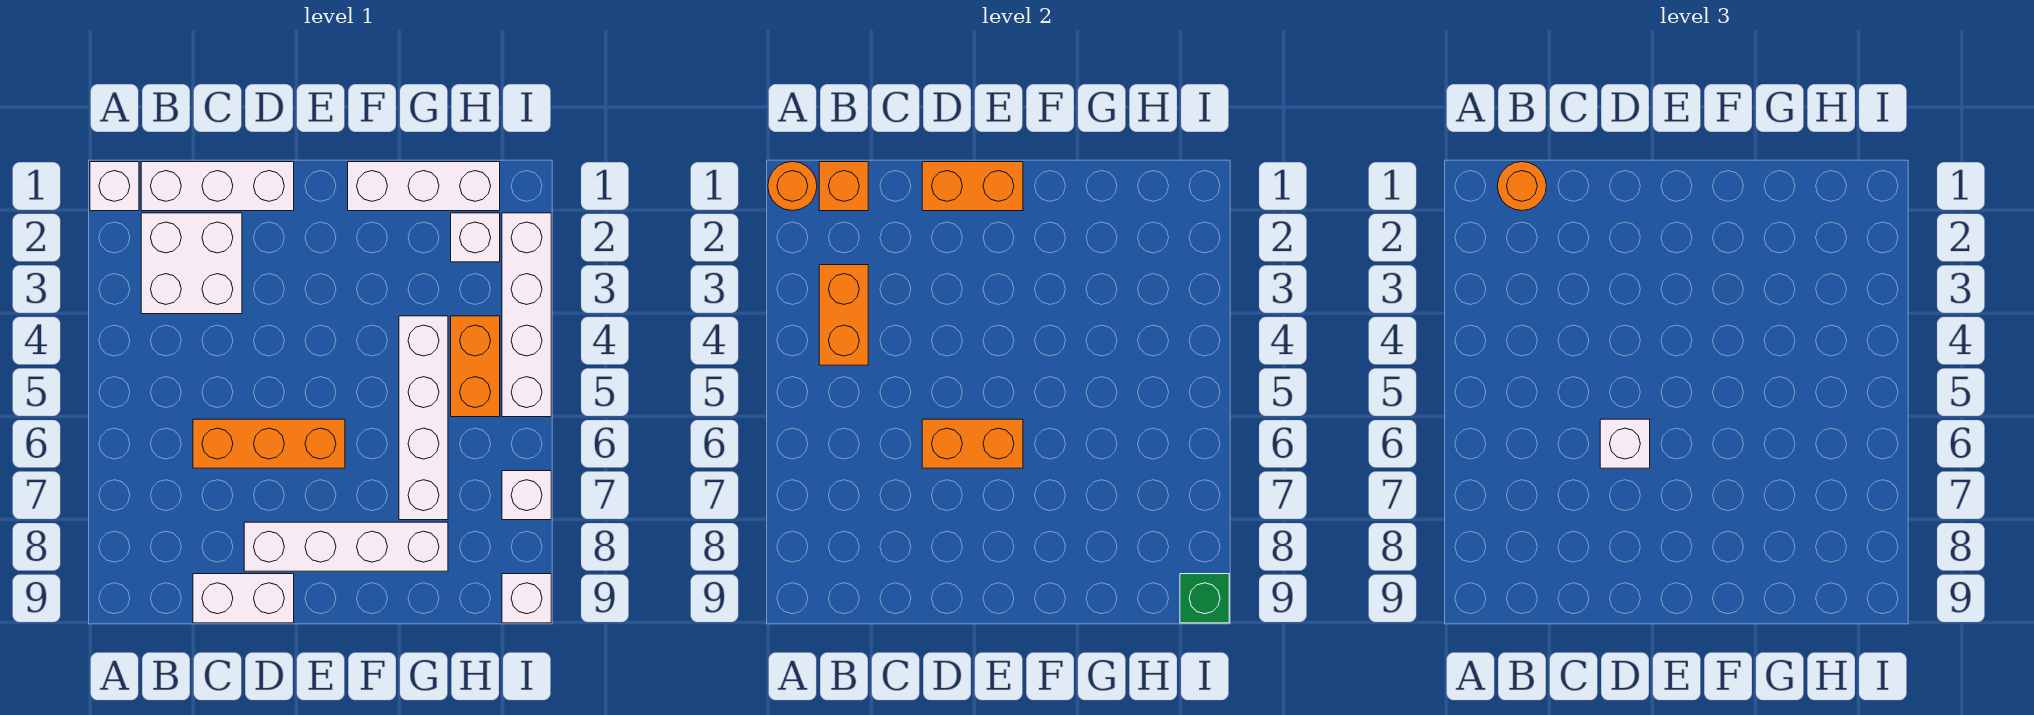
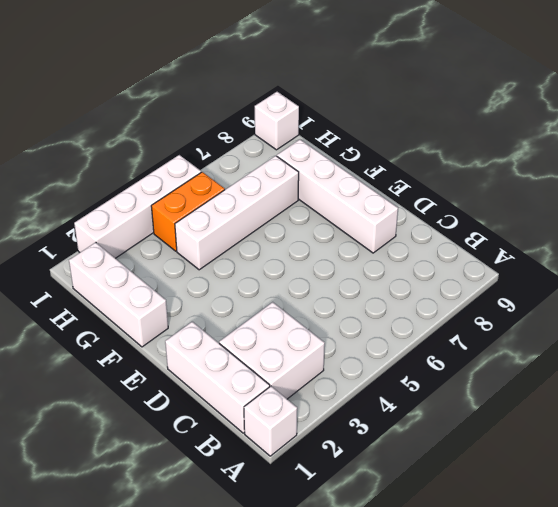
none -> orange brick C6:E6 level 1
none -> white brick C9:D9 level 1
none -> white brick H2 level 1

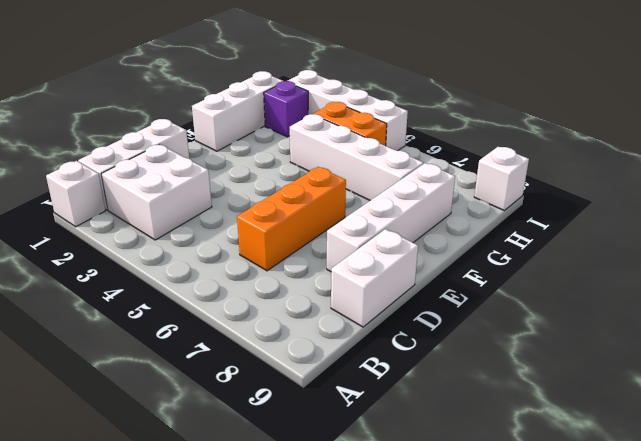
purple brick H2 level 1 -> white brick H2 level 1
none -> white brick I7 level 1
none -> orange round brick A1 level 2
none -> orange brick B1 level 2

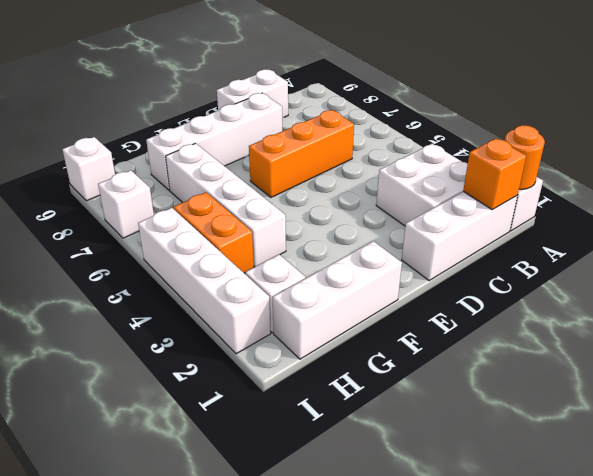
none -> orange brick B3:B4 level 2
none -> orange brick D1:E1 level 2
none -> orange brick D6:E6 level 2

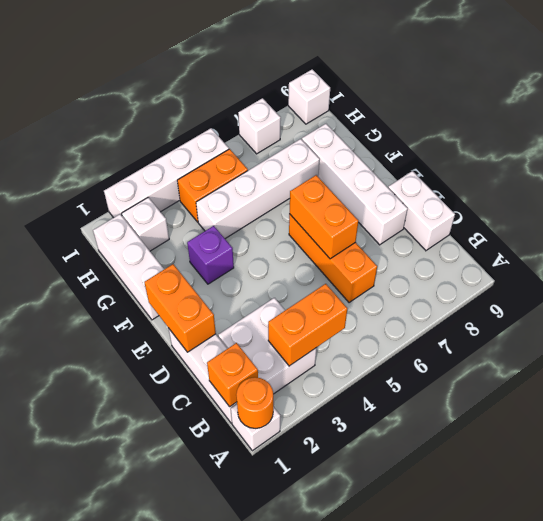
purple brick F3 level 1 -> none
none -> green brick I9 level 2
none -> orange round brick B1 level 3
none -> white brick D6 level 3

